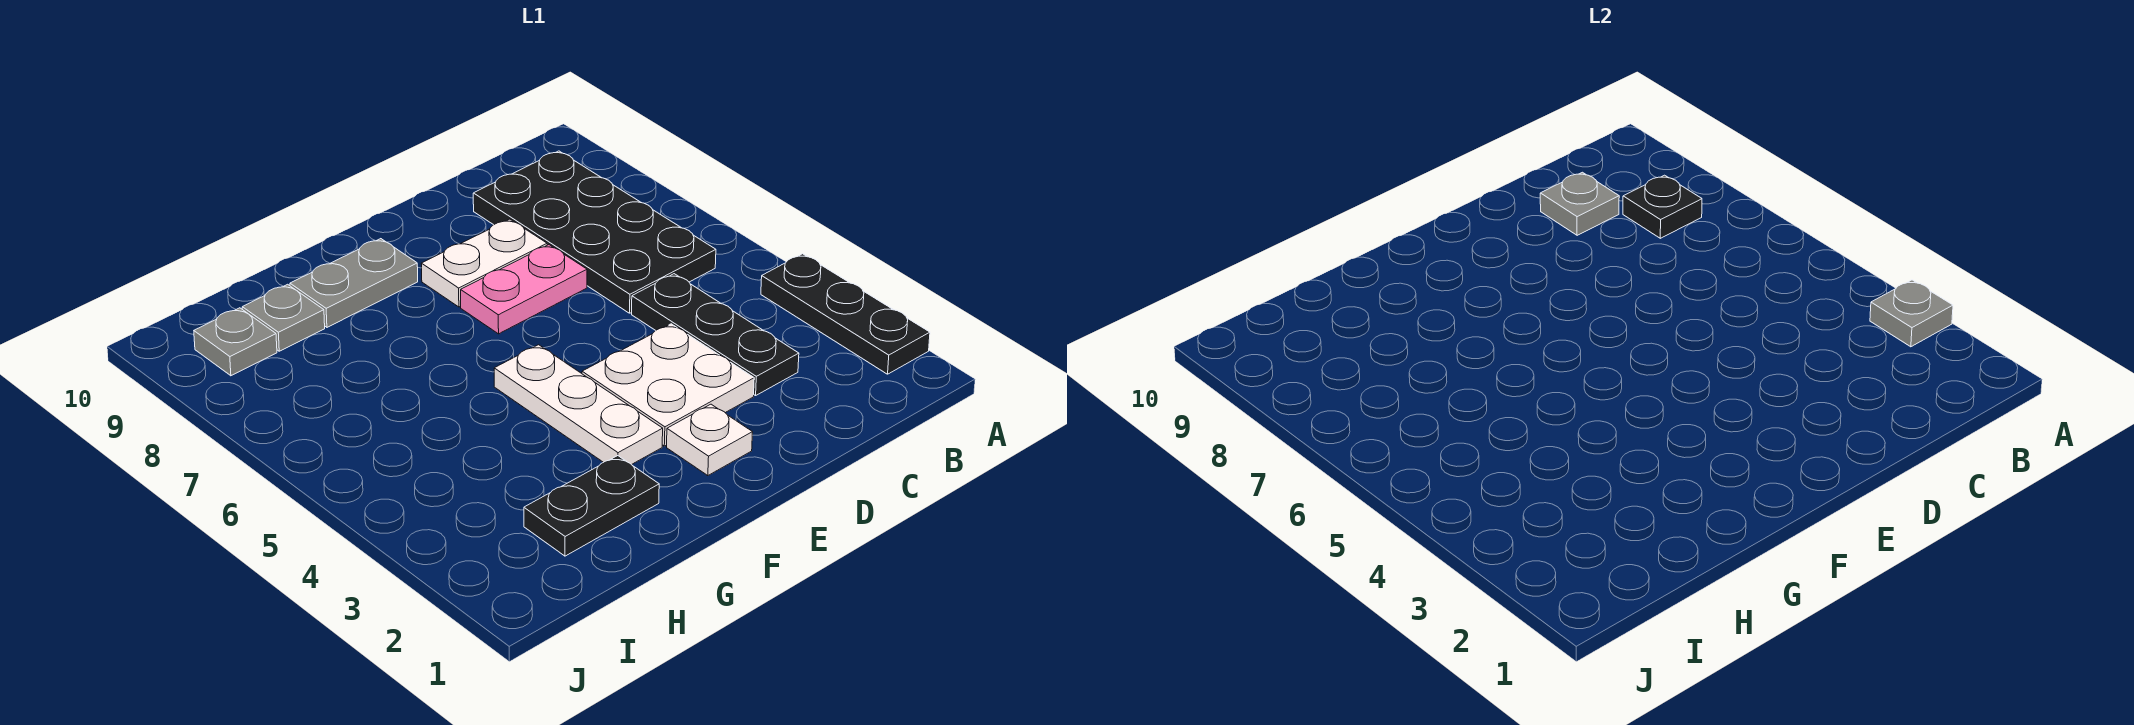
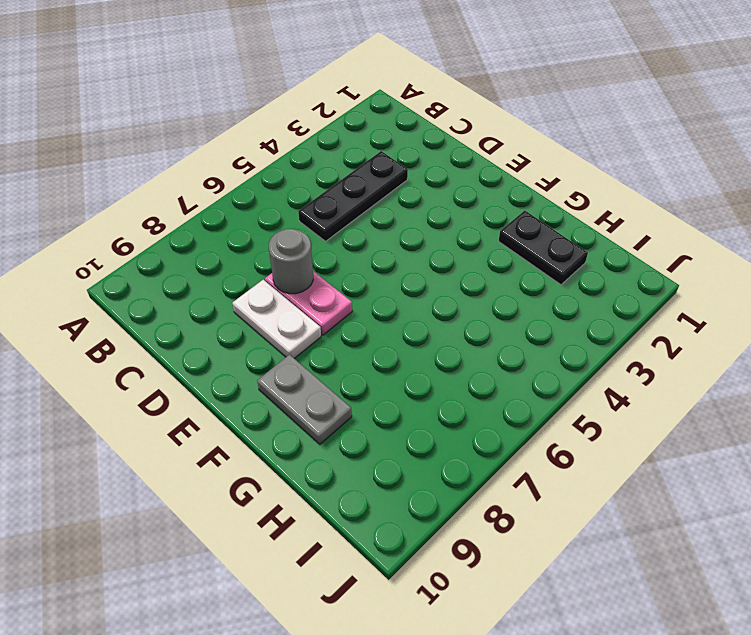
grey round brick D7 level 2 -> none
none -> black plate A2:A4 level 1
none -> black plate B6:C9 level 1
none -> white plate D3:E4 level 1

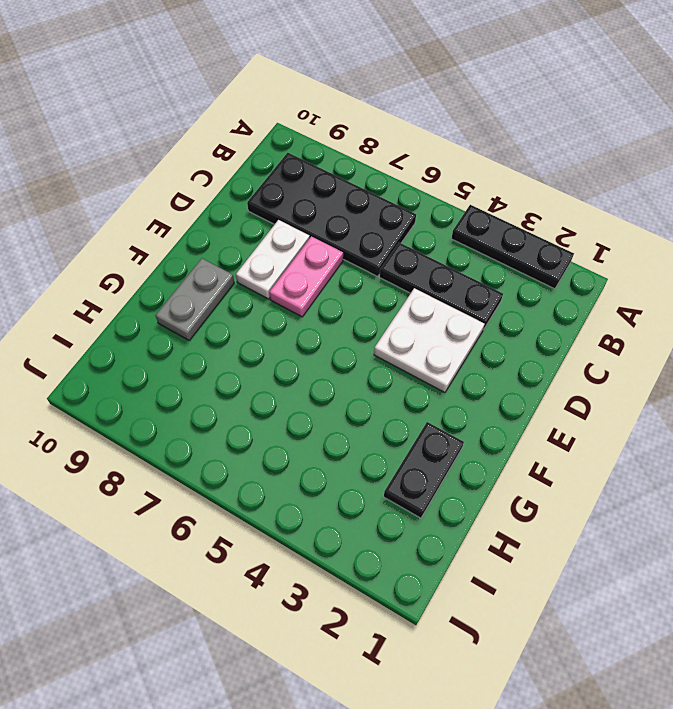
none -> white plate E2 level 1
none -> white plate F3:F5 level 1
none -> grey plate H9 level 1

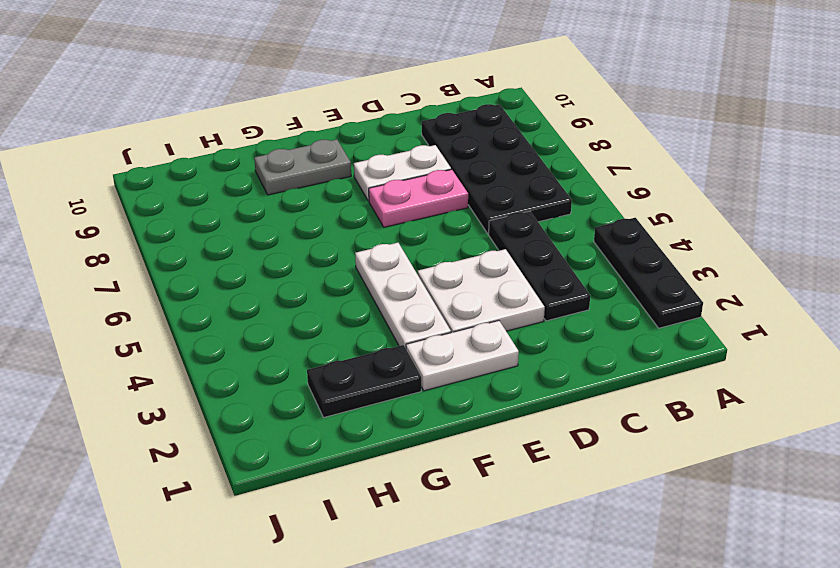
white plate E2:F2 level 1 -> white plate E2 level 1
none -> grey plate H9 level 1
none -> grey plate I9 level 1
none -> grey plate A3 level 2

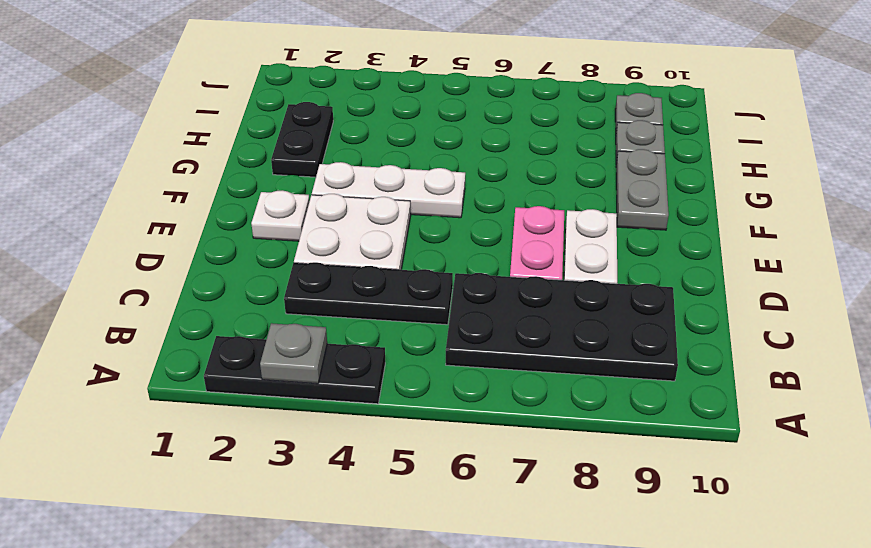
none -> black plate B8 level 2
none -> grey plate C9 level 2

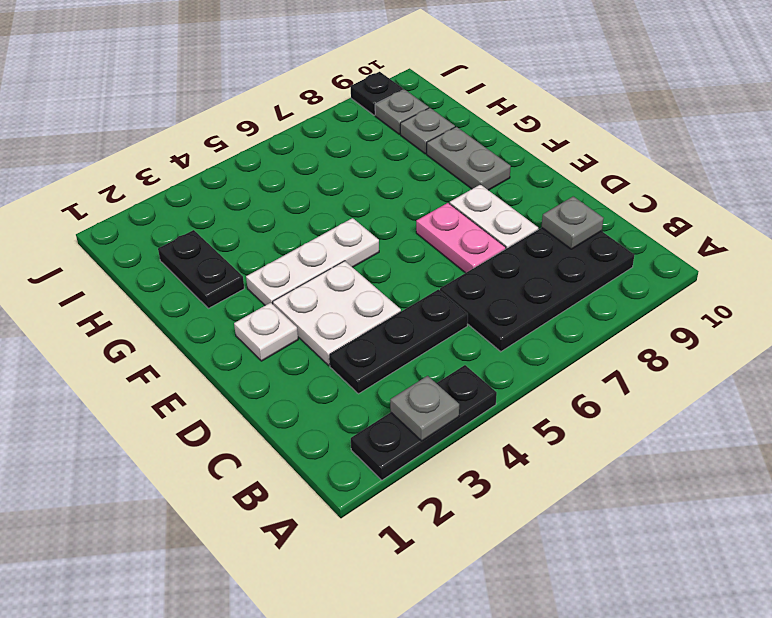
black plate J9 level 1 -> black plate B8 level 2

